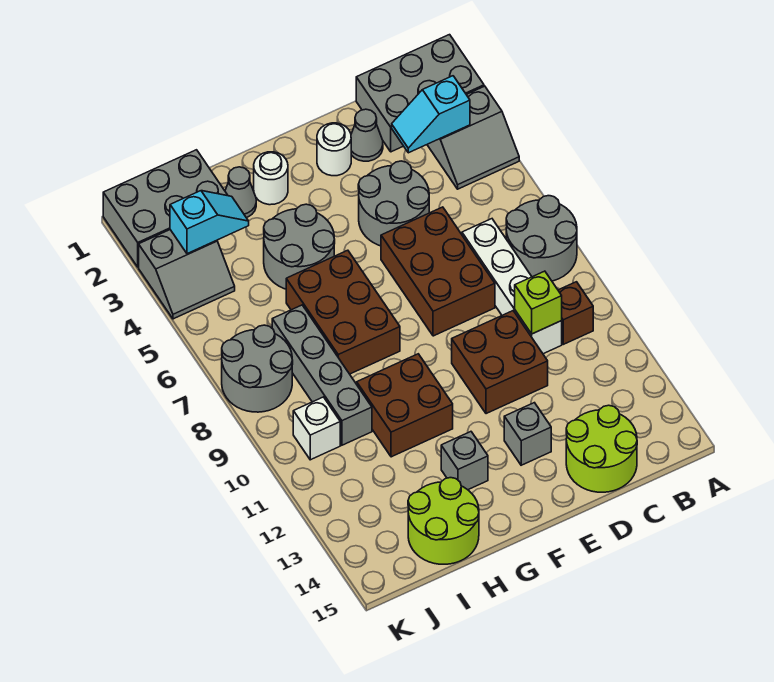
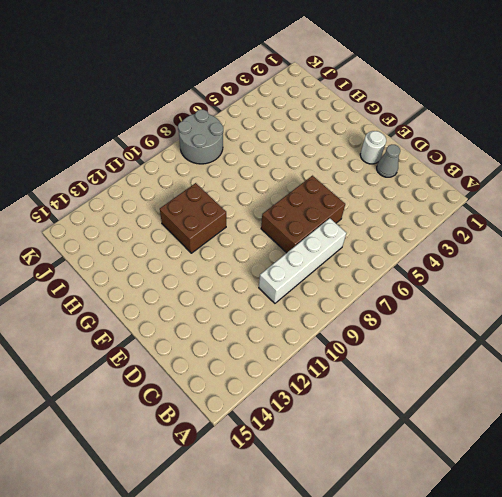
none -> grey brick A1:C2 level 1
none -> grey slope A3:B4 level 1 top 3
none -> grey round brick A7:B8 level 1

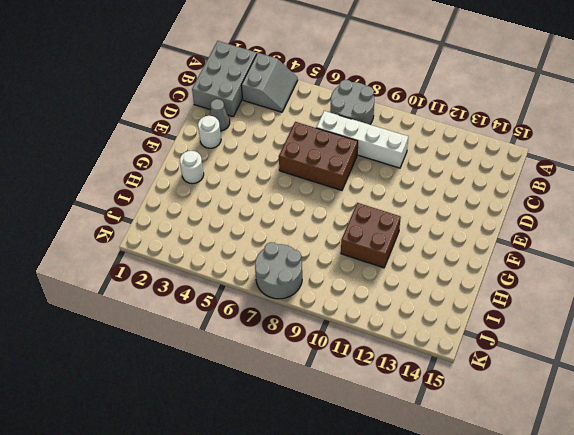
none -> brown brick B10 level 1
none -> lime round brick C14:D15 level 1
none -> grey round brick D4:E5 level 1

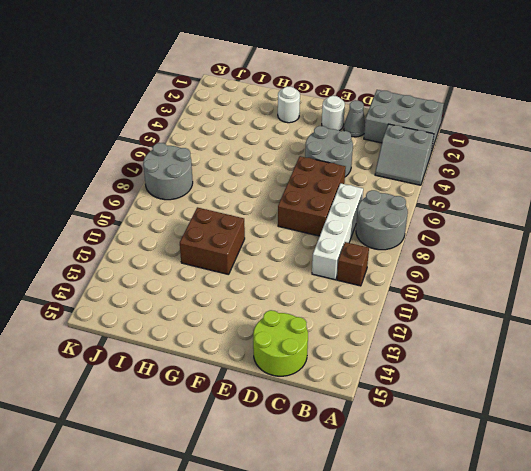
none -> brown brick D10:E11 level 1
none -> grey brick E13 level 1
none -> grey round brick G4:H5 level 1

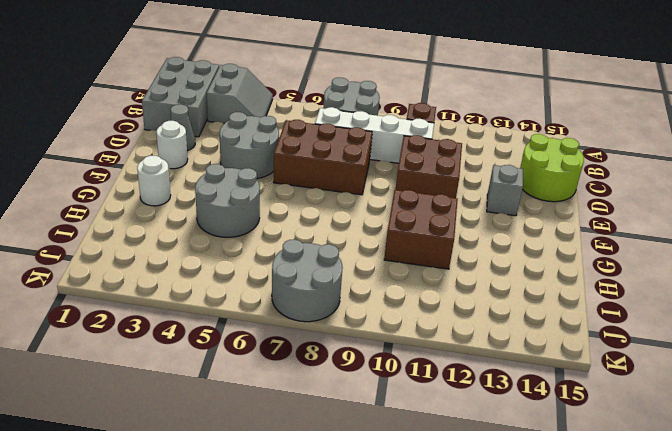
none -> brown brick G6:H8 level 1
none -> grey brick G13 level 1
none -> grey cone H2 level 1

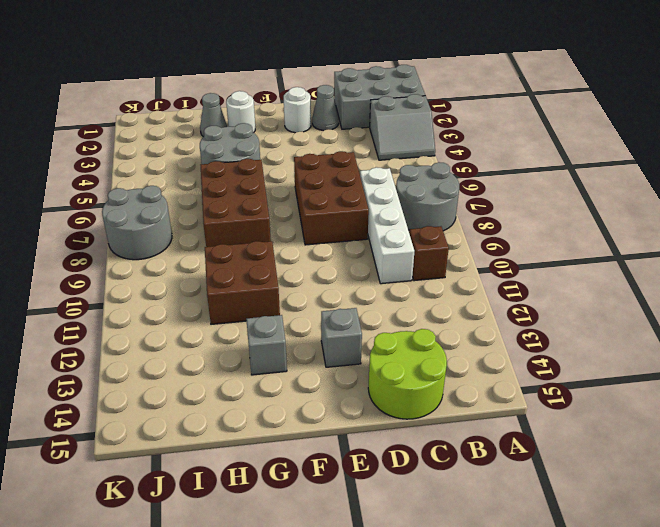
none -> grey round brick D4:E5 level 1
none -> brown brick D10:E11 level 1
none -> lime round brick H14:I15 level 1

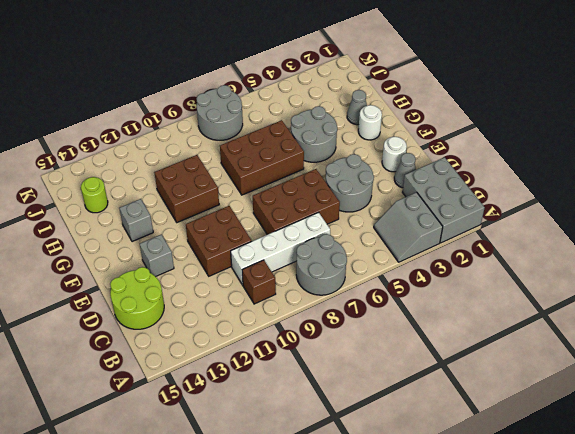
lime round brick I14 level 1 -> lime round brick H14:I15 level 1
none -> grey brick I1:K2 level 1
none -> grey brick I7:I10 level 1
none -> grey slope J3:K4 level 1 top 3

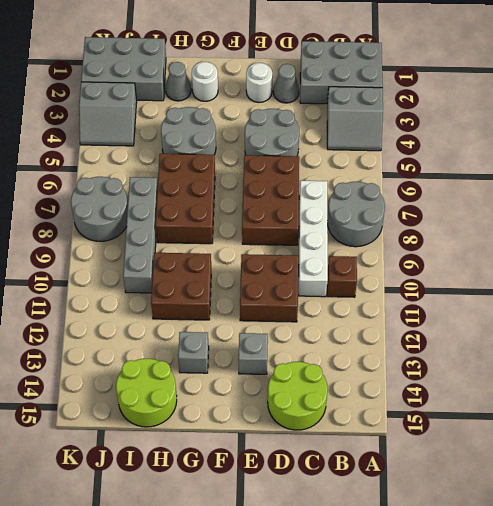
none -> white brick J10 level 1
none -> cyan slope B3:C3 level 2 top B
none -> lime brick C10 level 2

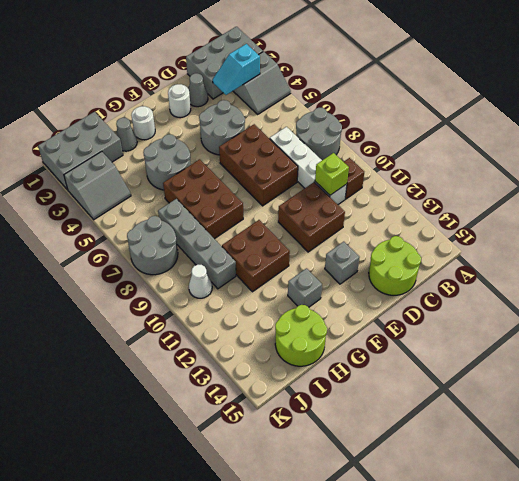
white cone J10 level 1 -> white brick J10 level 1
none -> cyan slope I3:J3 level 2 top J

